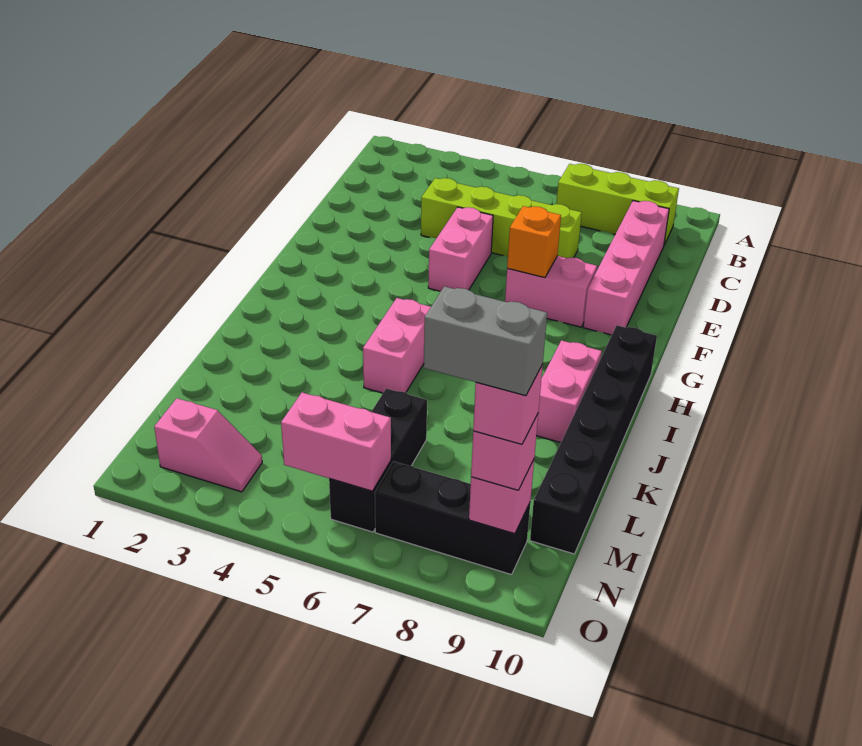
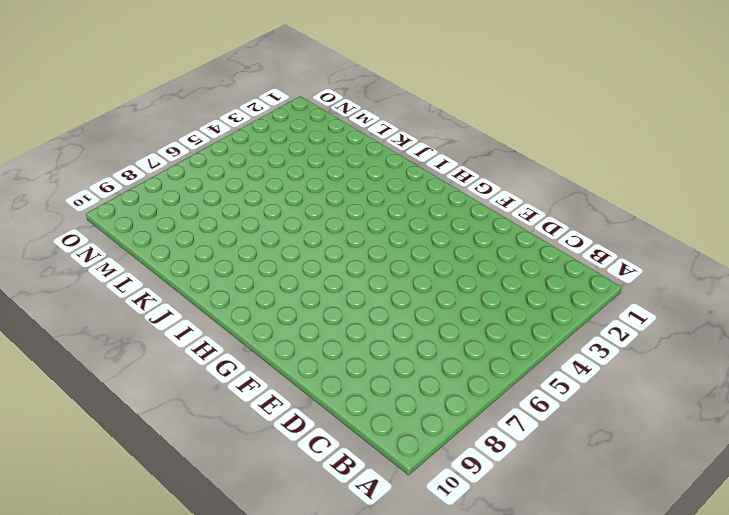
none -> lime brick B7:B9 level 1
none -> pink brick C9:F9 level 1
none -> lime brick D4:D7 level 1

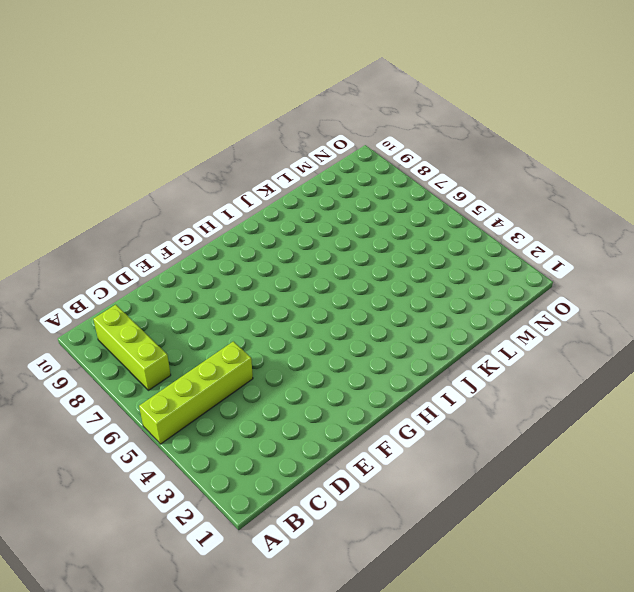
lime brick A5:D5 level 1 -> lime brick D4:D7 level 1
none -> pink brick C9:F9 level 1
none -> pink brick E5:F5 level 1
none -> pink brick F7:F8 level 1

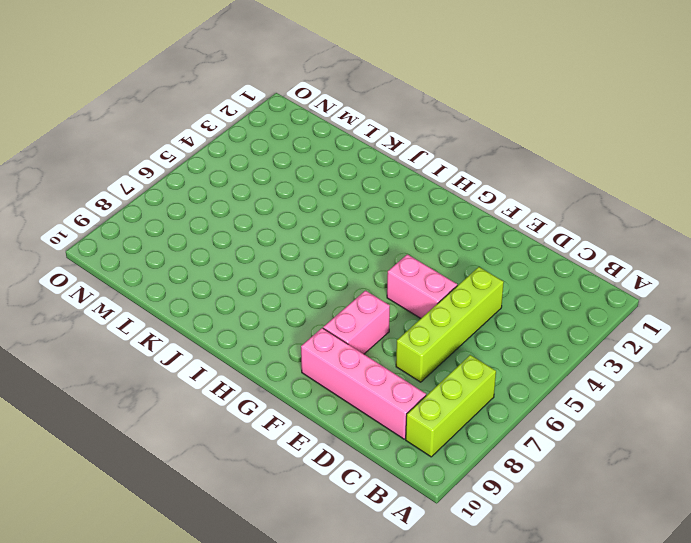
none -> black brick H10:M10 level 1
none -> pink brick I5:J5 level 1
none -> pink brick I9:J9 level 1

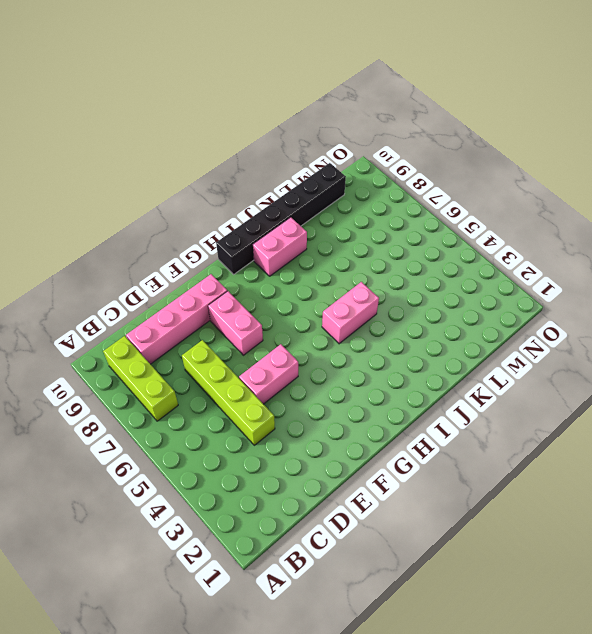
none -> black brick L6:N6 level 1
none -> pink slope N2:N3 level 1 top 2
none -> black brick N7:N9 level 1

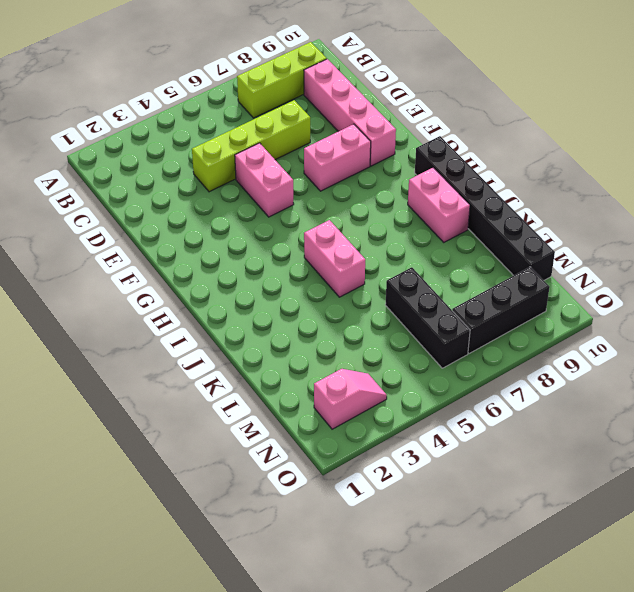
none -> orange brick F7 level 2
none -> pink brick N5:N6 level 2
none -> pink brick N9 level 2

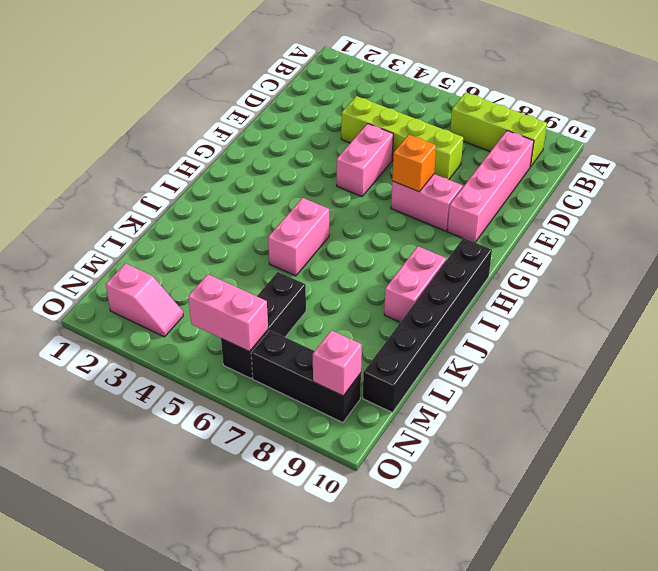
none -> pink brick N9 level 3
none -> pink brick N9 level 4
none -> grey brick N8:N9 level 5

